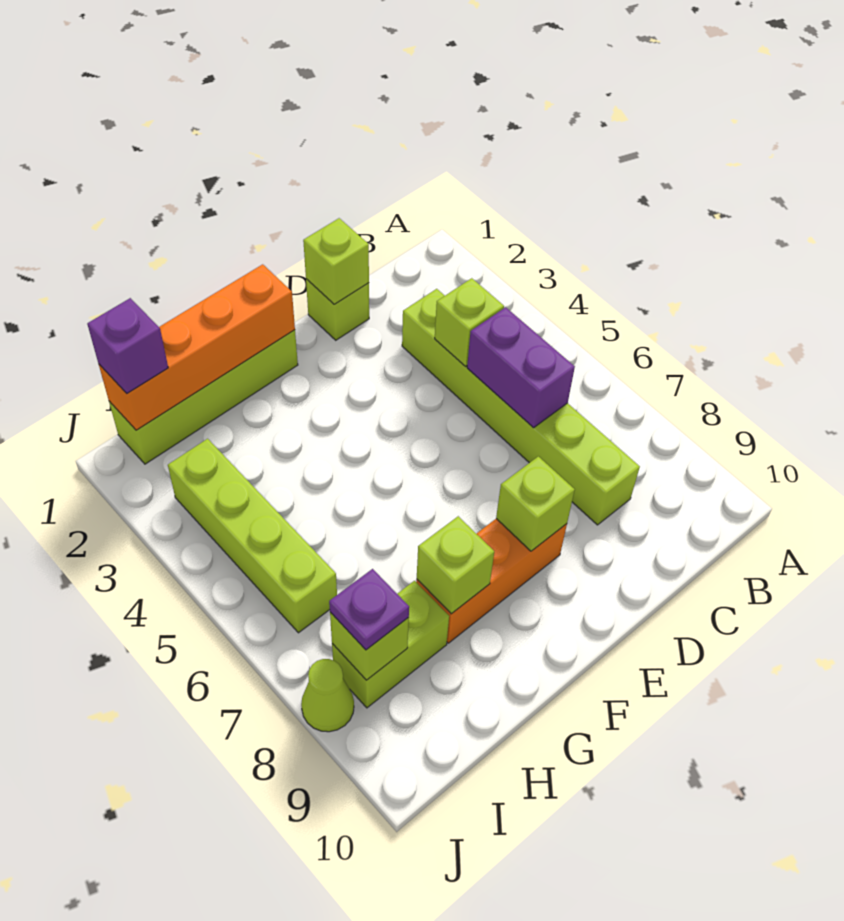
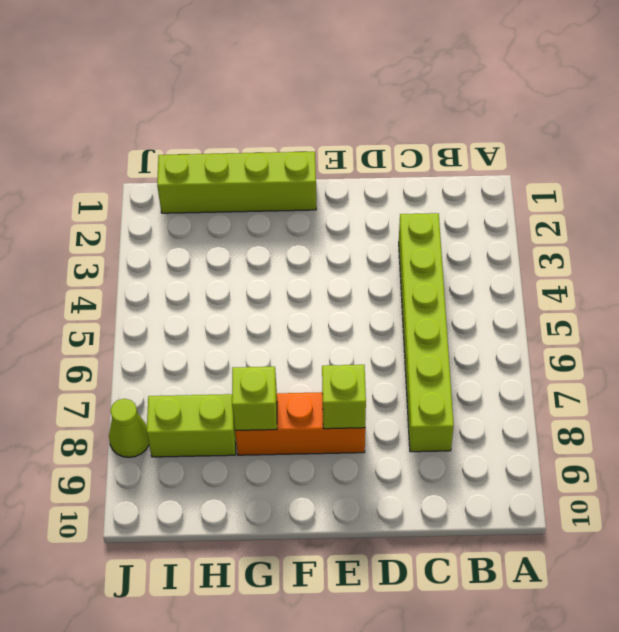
none -> lime brick D1 level 1
none -> lime brick I3:I6 level 1
none -> lime brick C4 level 2

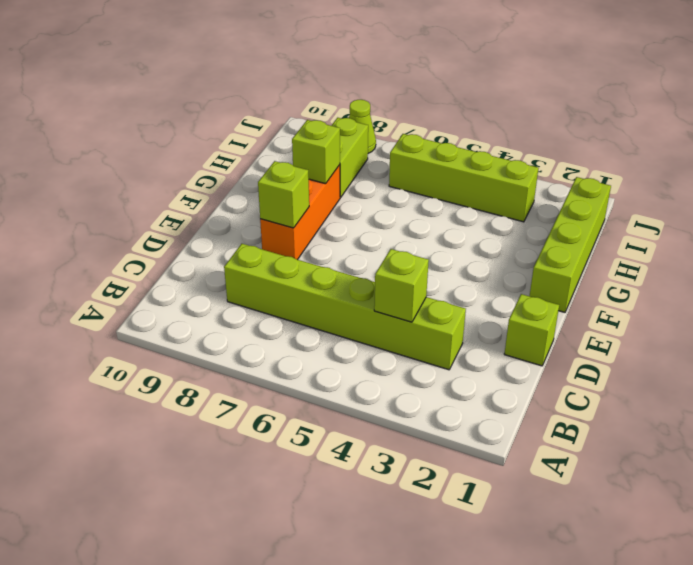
none -> purple brick C5:C6 level 2
none -> lime brick D1 level 2
none -> orange brick F1:I1 level 2

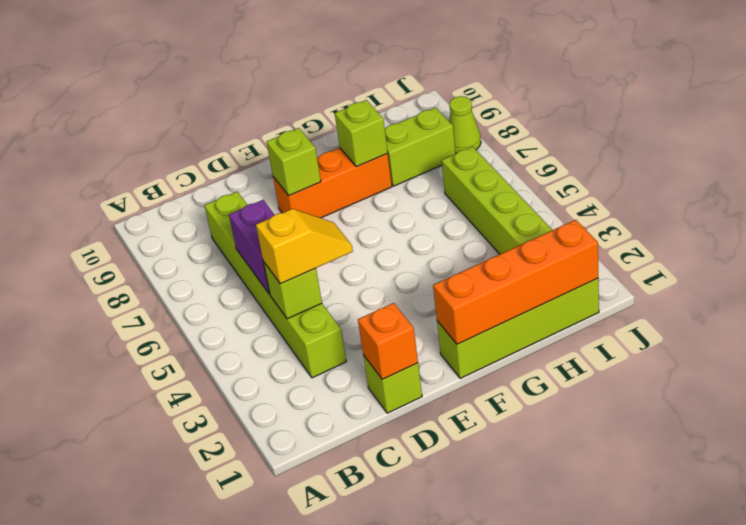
yellow slope C4:D4 level 3 top C -> none
orange brick D1 level 2 -> lime brick D1 level 2
none -> lime brick I8 level 2
none -> purple brick I1 level 3
none -> purple plate I8 level 3

